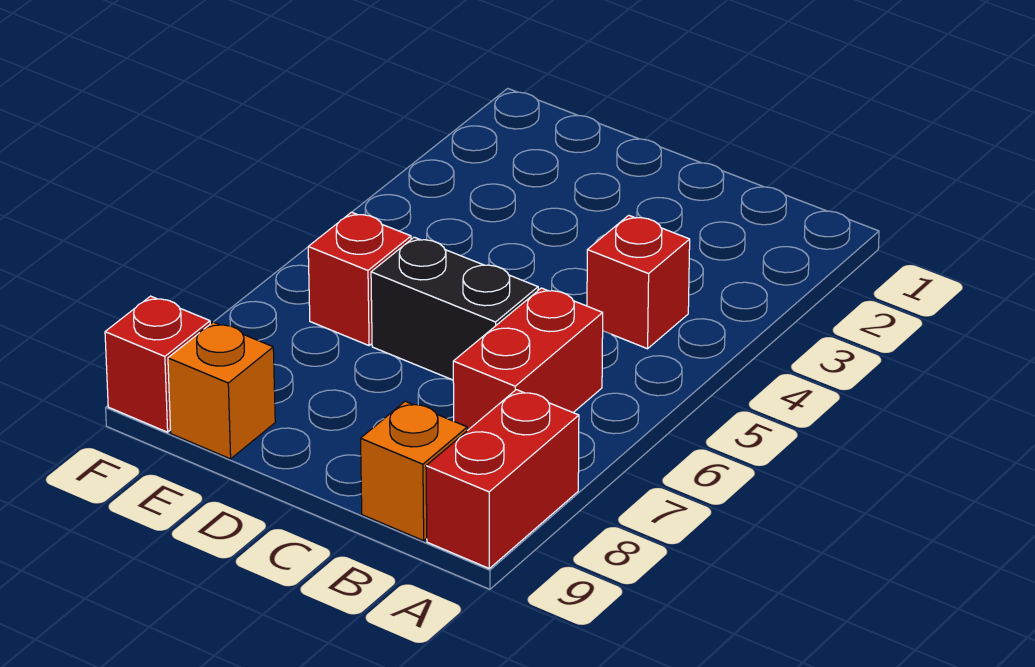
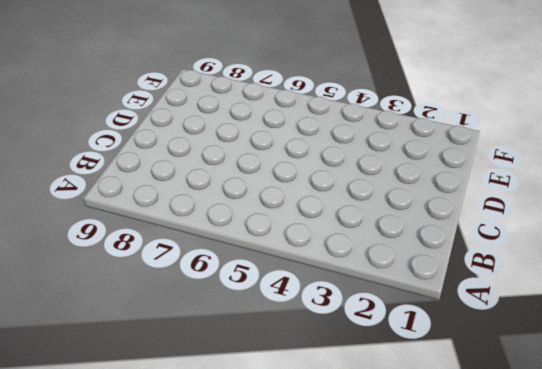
none -> red brick A8:A9 level 1
none -> red brick B4 level 1

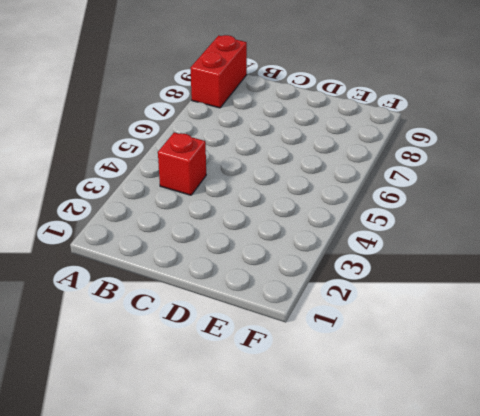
none -> red brick B6:B7 level 1
none -> orange brick B9 level 1

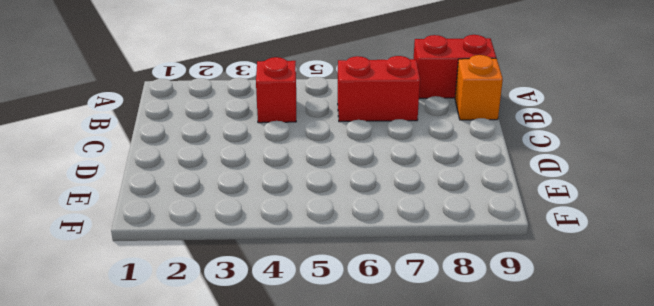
none -> black brick C6:D6 level 1
none -> red brick E6 level 1

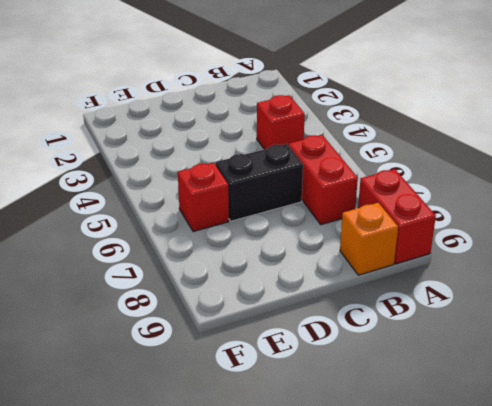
none -> orange brick E9 level 1
none -> red brick F9 level 1

